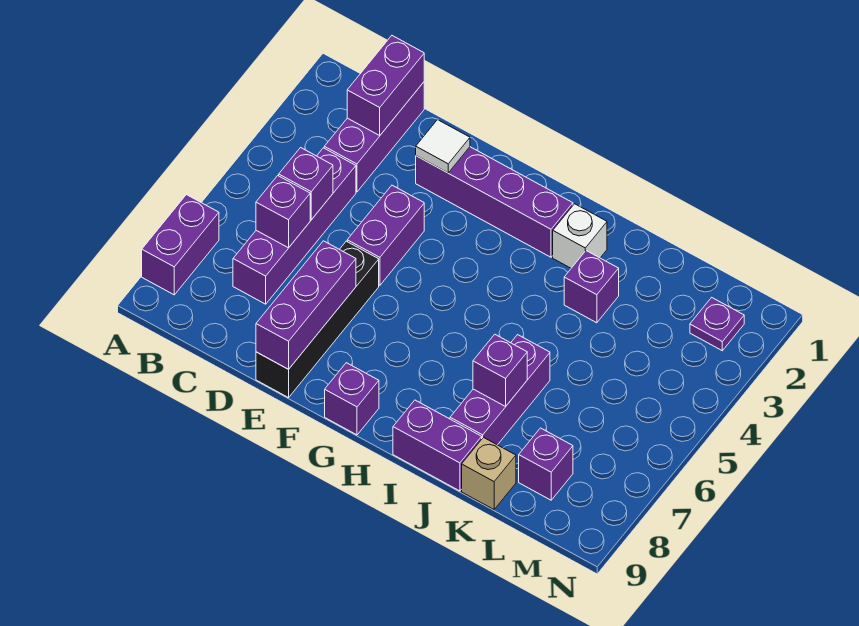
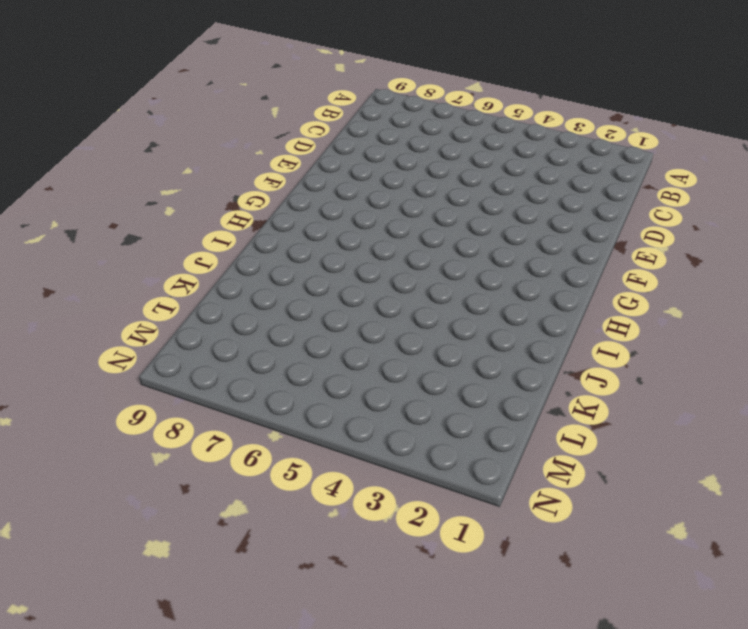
none -> purple brick A7:A8 level 1
none -> purple brick C1:C3 level 1
none -> purple brick C4:C7 level 1

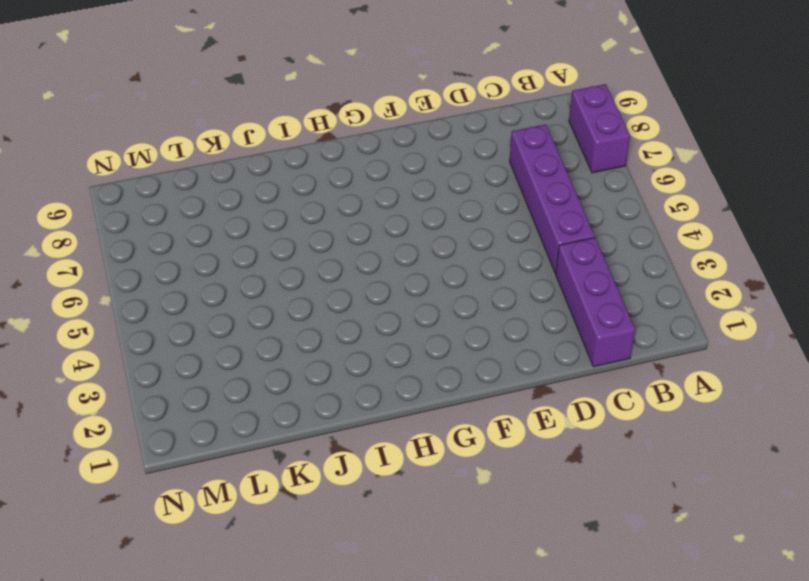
none -> purple brick E2:H2 level 1
none -> purple brick E4:E5 level 1
none -> black brick E6:E9 level 1

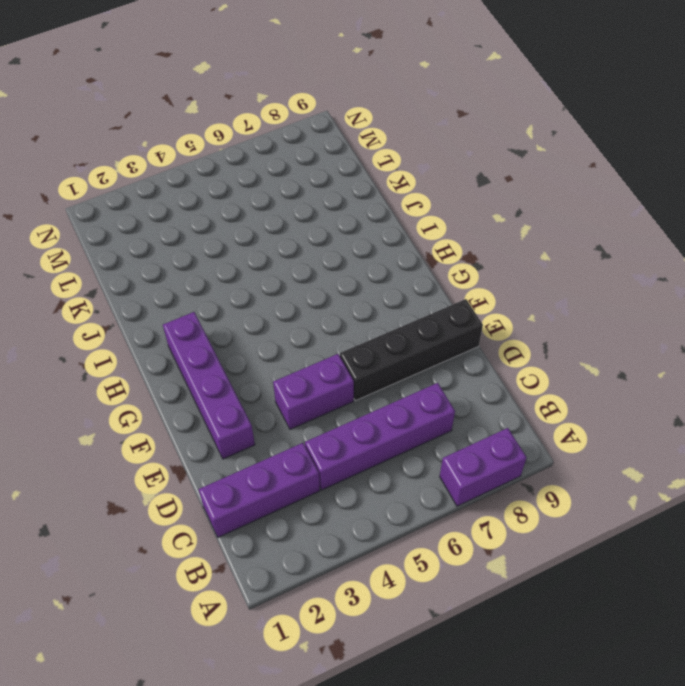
none -> purple brick G9 level 1
none -> white brick I2 level 1
none -> purple brick I9:J9 level 1

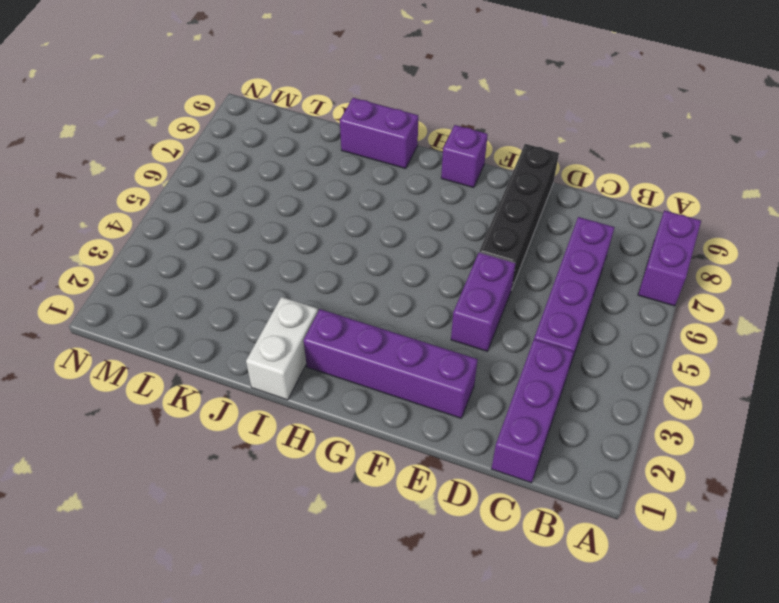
white brick I1:I2 level 1 -> white brick I2 level 1
none -> purple brick J3 level 1
none -> purple brick J6:J8 level 1
none -> tan brick K9 level 1

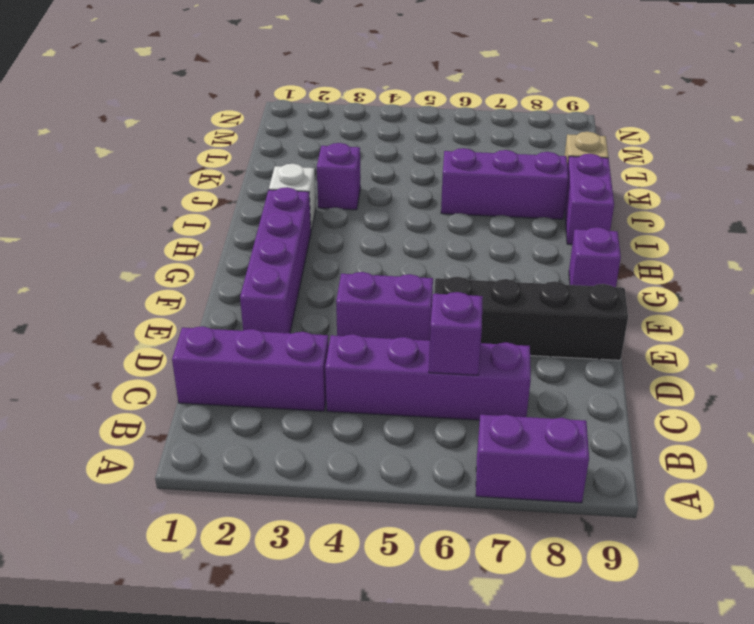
none -> purple brick L8 level 1
none -> purple plate M2 level 1
none -> purple brick C1:C2 level 2

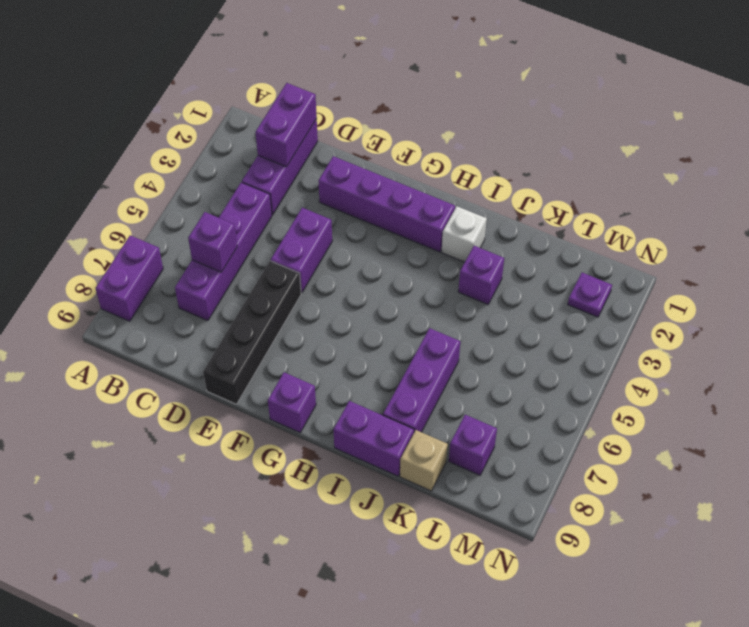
none -> purple brick C5 level 2
none -> white tile E2 level 2
none -> purple brick E7:E9 level 2

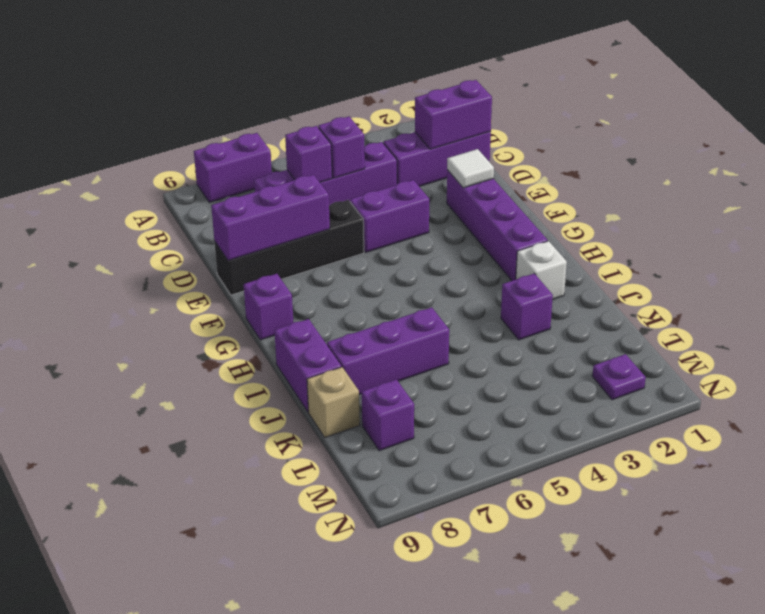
none -> purple brick J7 level 2

